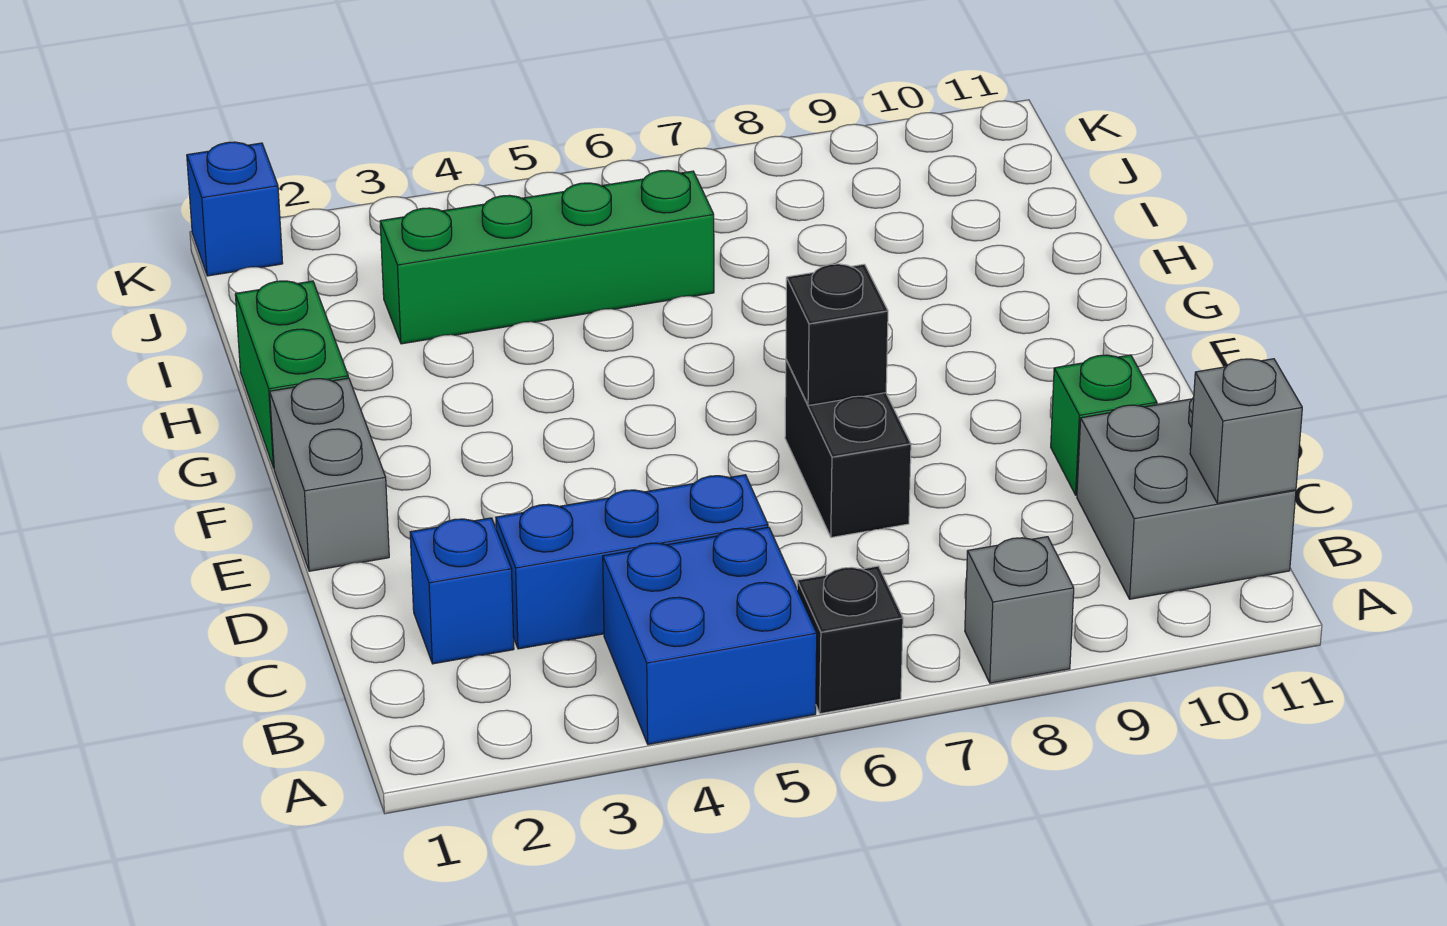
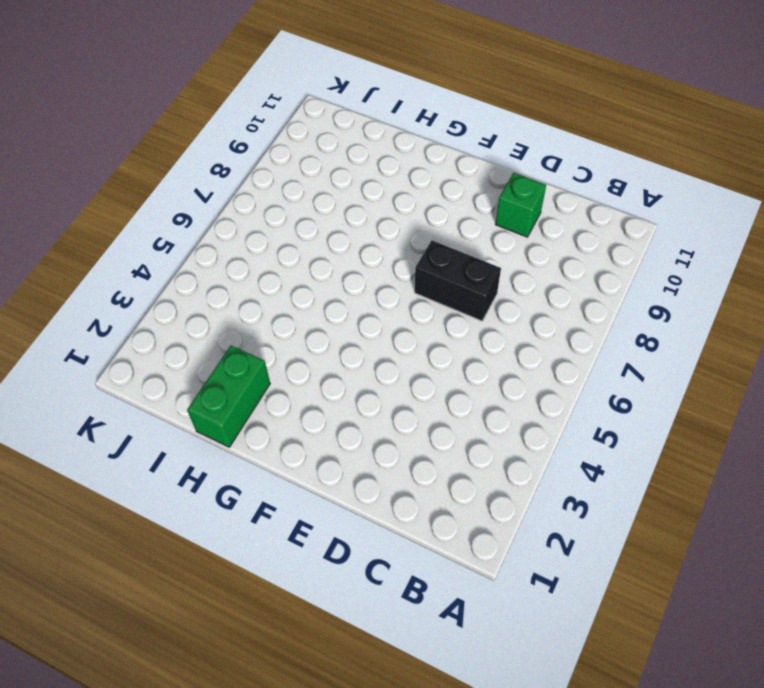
green brick H1:H2 level 1 -> green brick G1:H1 level 1
none -> blue brick A4:B5 level 1
none -> black brick A6 level 1
none -> grey brick A8 level 1

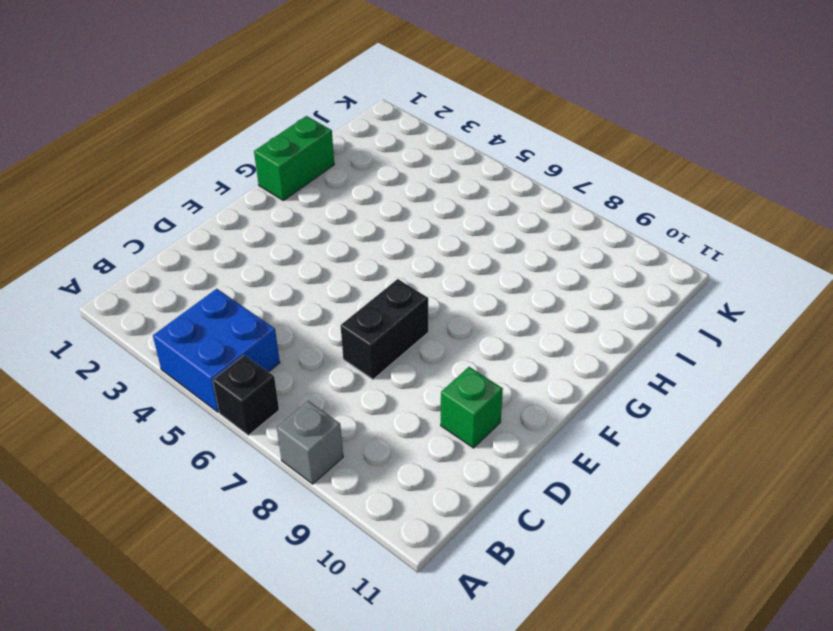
none -> grey brick B10:C11 level 1
none -> blue brick C2 level 1
none -> blue brick C3:C5 level 1

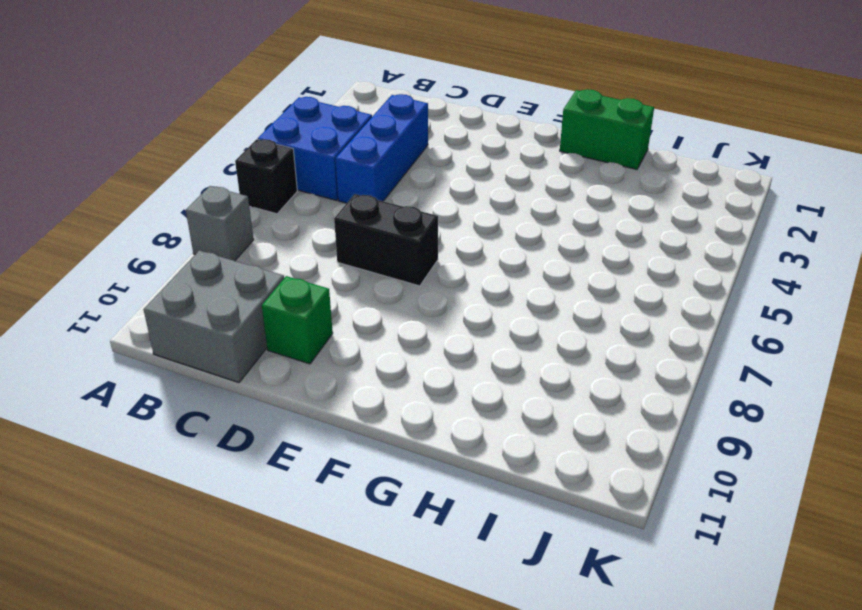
none -> blue brick C2 level 1
none -> grey brick E1:F1 level 1
none -> green brick I3:I6 level 1

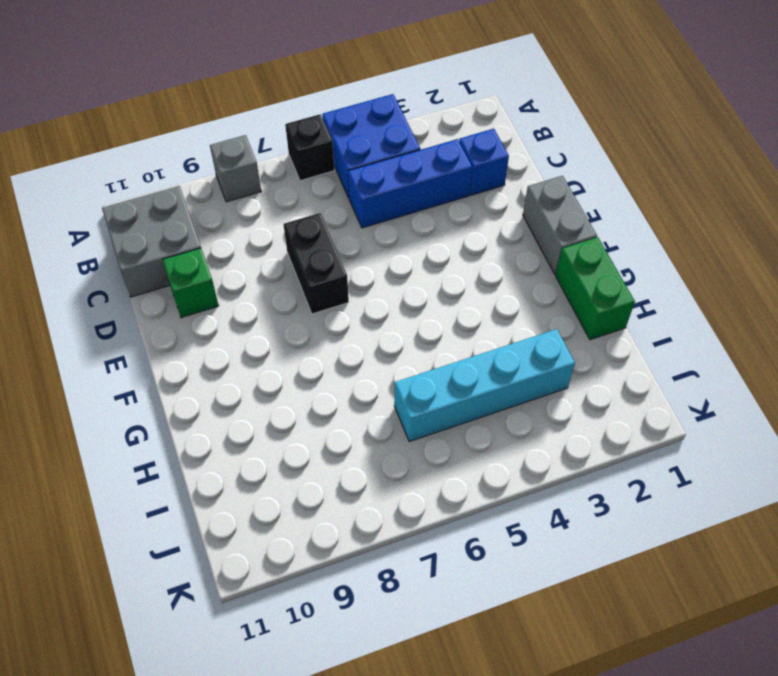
cyan brick I3:I6 level 1 -> green brick I3:I6 level 1
none -> blue brick K1 level 1
none -> grey brick B11 level 2
none -> black brick E7 level 2

